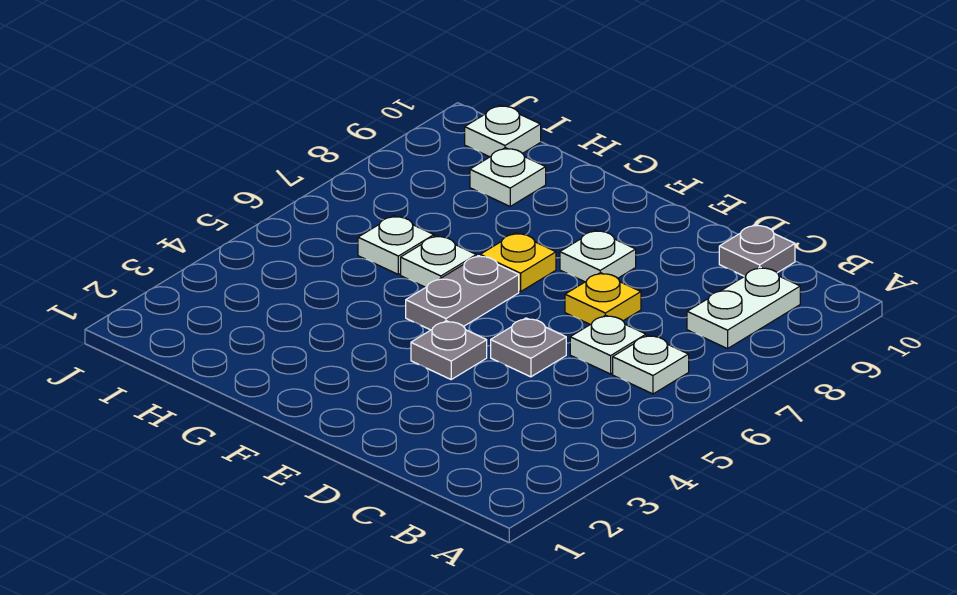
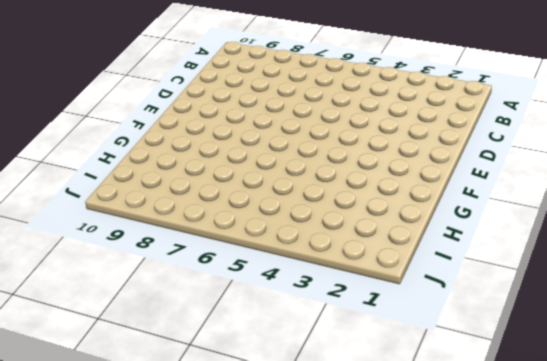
none -> white plate B6 level 1
none -> white plate B8:B9 level 1
none -> white plate C6 level 1

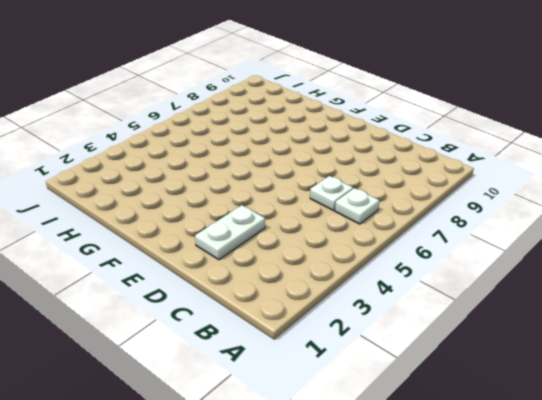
white plate D2:D3 level 1 -> white plate B8:B9 level 1
none -> grey plate C10 level 1
none -> grey plate D5 level 1
none -> yellow plate D7 level 1

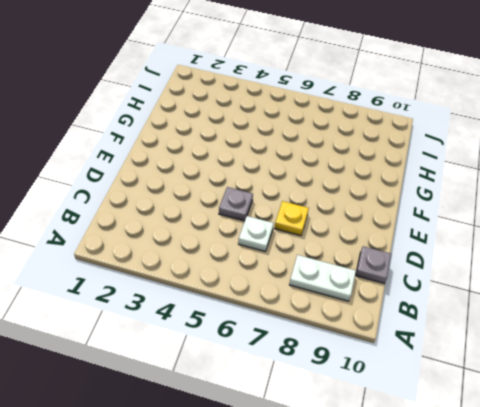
none -> white plate B6 level 1
none -> grey plate E4 level 1
none -> white plate E8 level 1

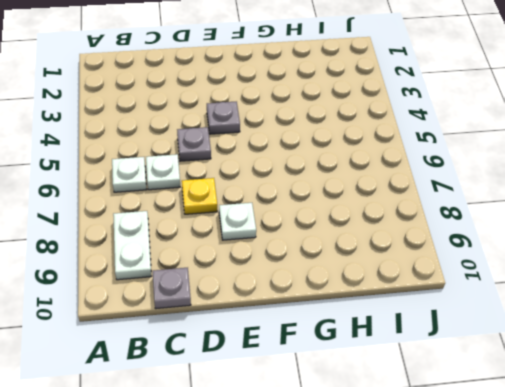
none -> grey plate F5:F6 level 1
none -> yellow plate F7 level 1
none -> white plate G6 level 1

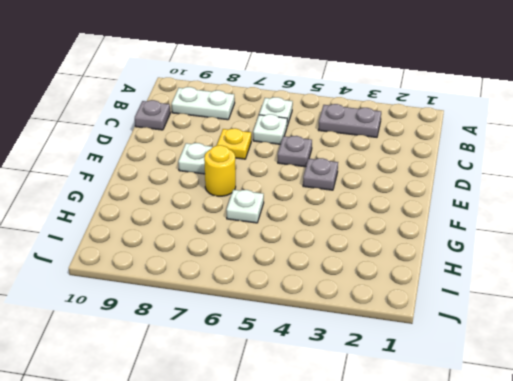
grey plate B3:B4 level 1 -> grey plate F5:F6 level 1
yellow round brick F7 level 1 -> yellow plate F7 level 1
none -> white plate H6 level 1
none -> white plate H9 level 1
none -> white plate I10 level 1

